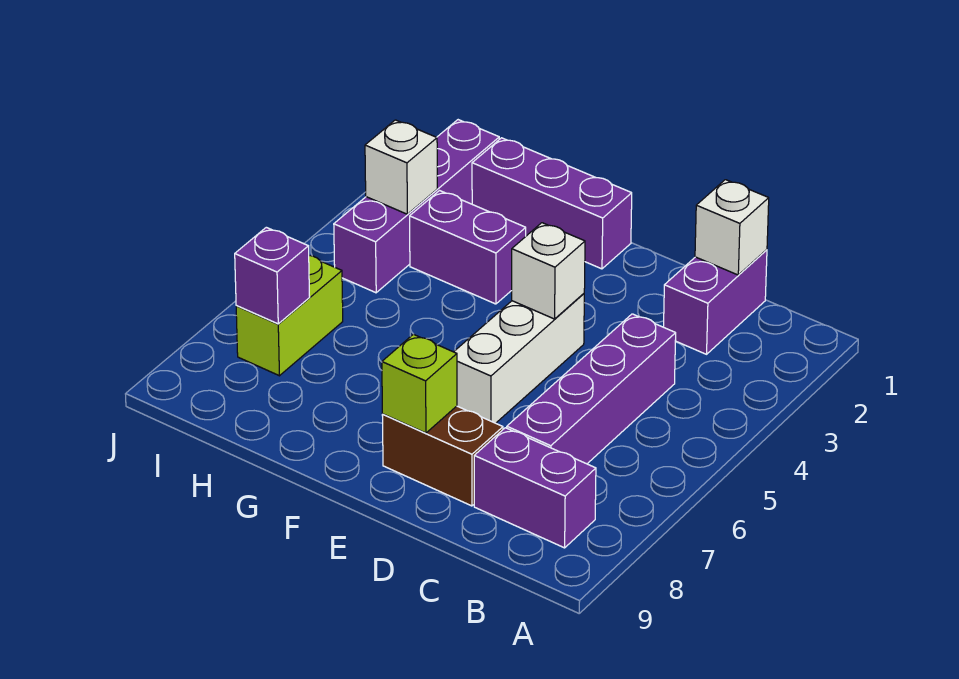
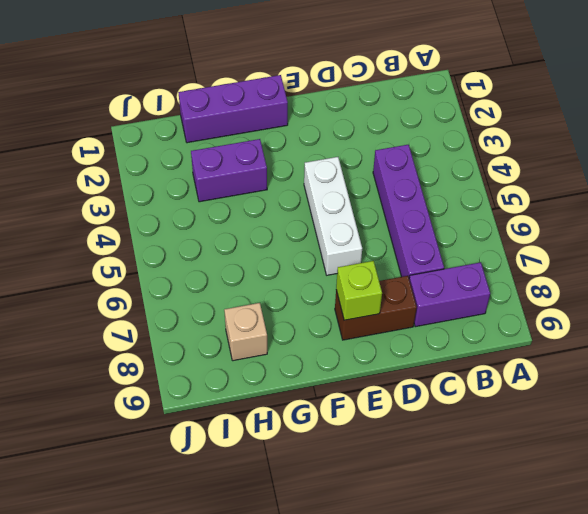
tan brick H8 level 1 -> none
none -> purple brick C1:C2 level 1
none -> purple brick I1:I4 level 1
none -> lime brick I6:I7 level 1

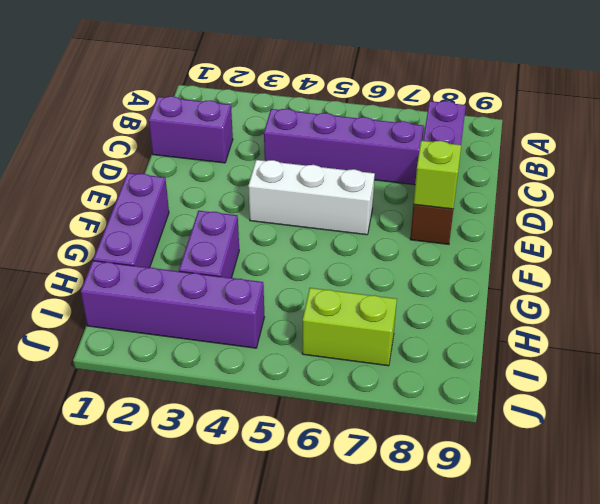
none -> white brick C1 level 2
none -> white brick E4 level 2
none -> white brick I3 level 2

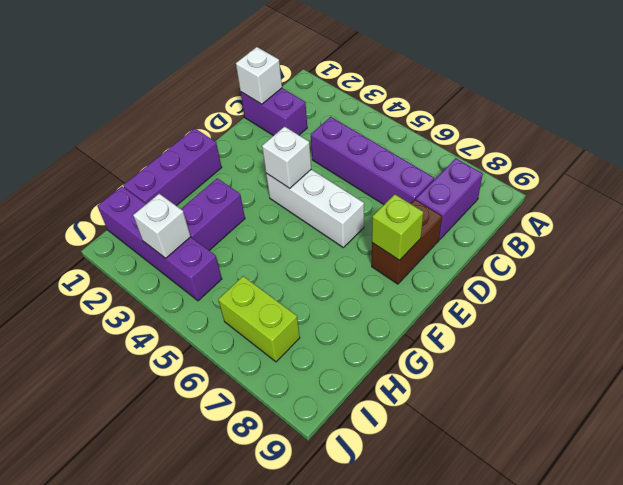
none -> purple brick I7 level 2

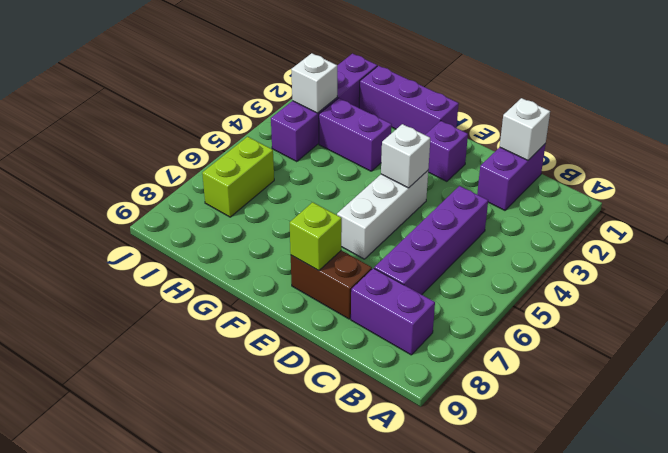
purple brick E2 level 1 -> purple brick I7 level 2

